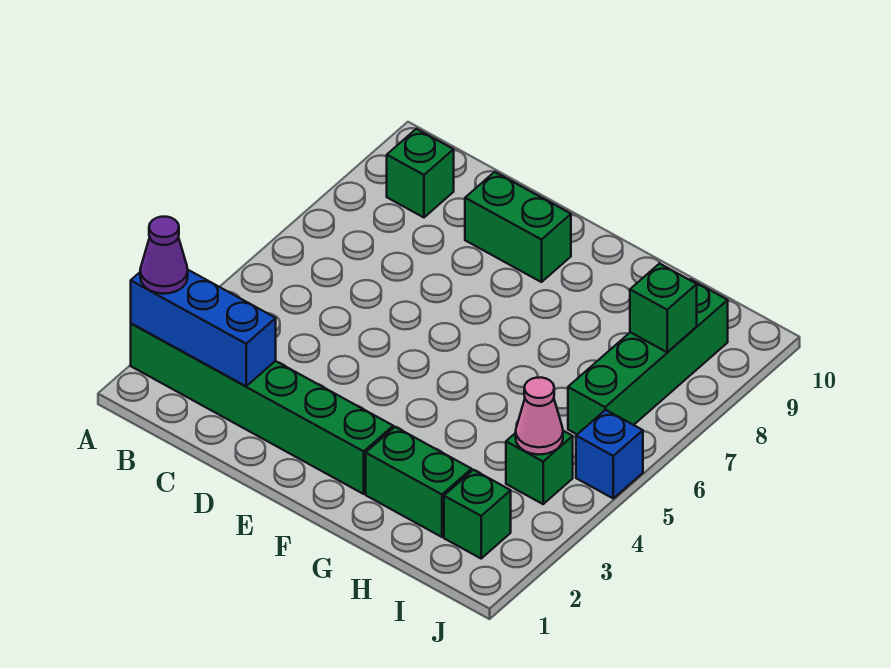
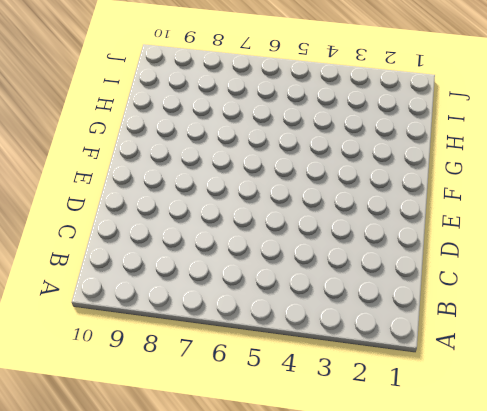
none -> green brick A2:F2 level 1
none -> green brick B9 level 1
none -> green brick D9:E9 level 1

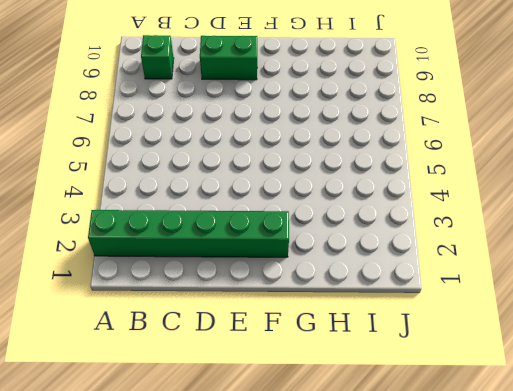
none -> green brick G2:H2 level 1
none -> green brick I2 level 1
none -> green brick I4 level 1

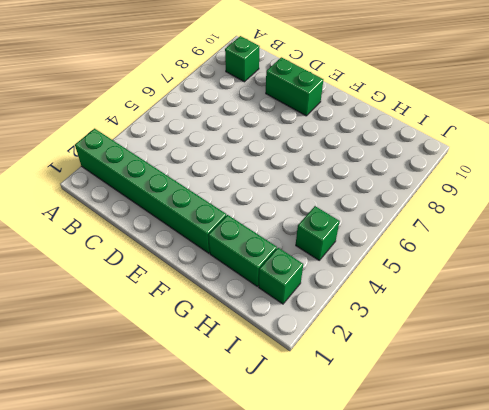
none -> green brick I6:I9 level 1
none -> blue brick J5 level 1
none -> blue brick A2:C2 level 2

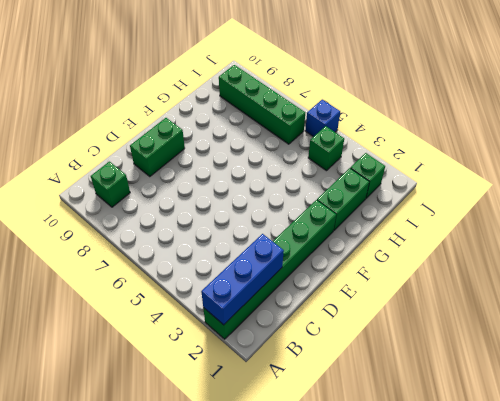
none -> pink cone I4 level 2
none -> green brick I8 level 2
none -> purple cone A2 level 3

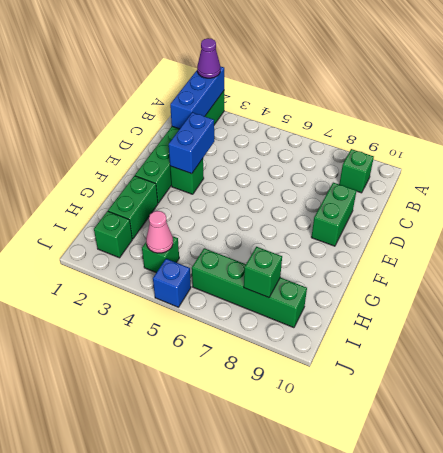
blue brick D3:E3 level 2 -> none
green brick E3 level 1 -> none

